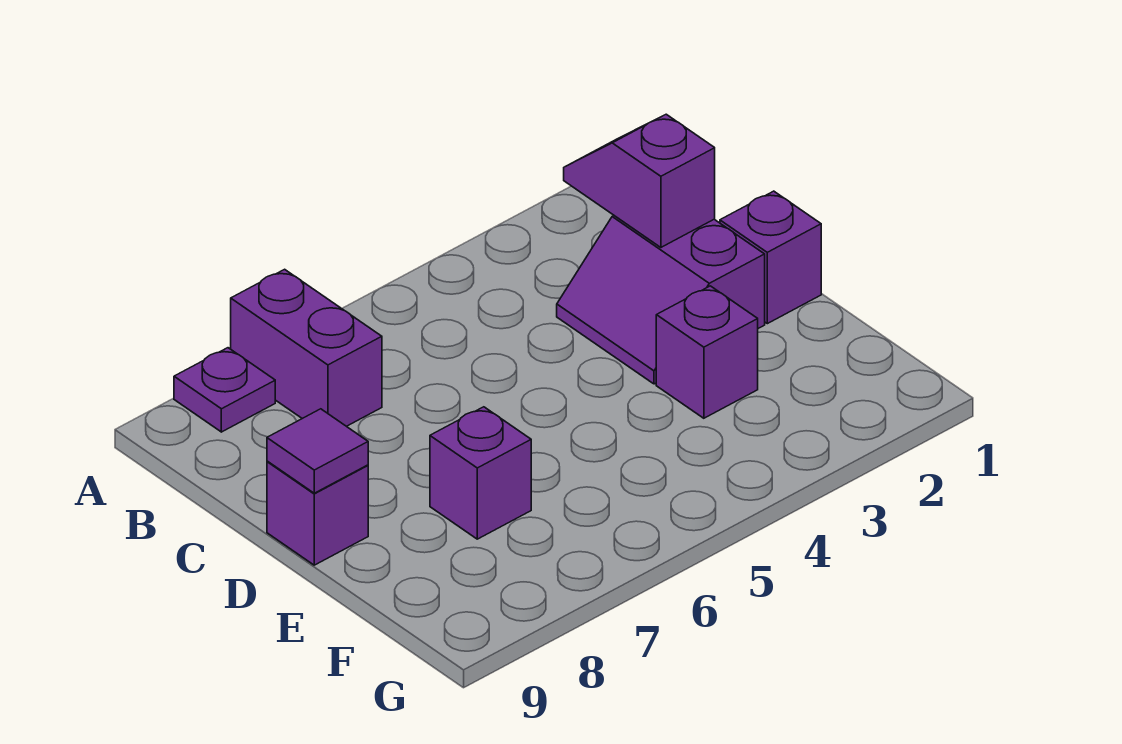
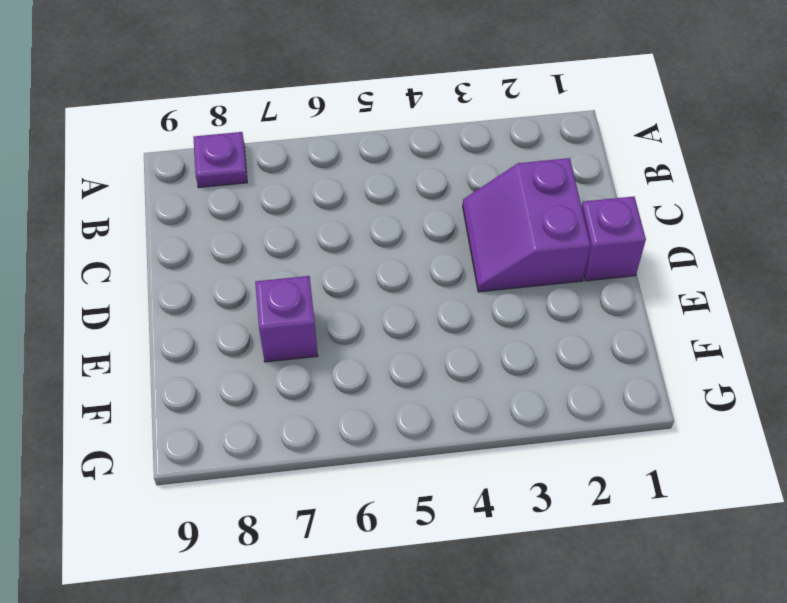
none -> purple brick A7:B7 level 1
none -> purple brick D9 level 1

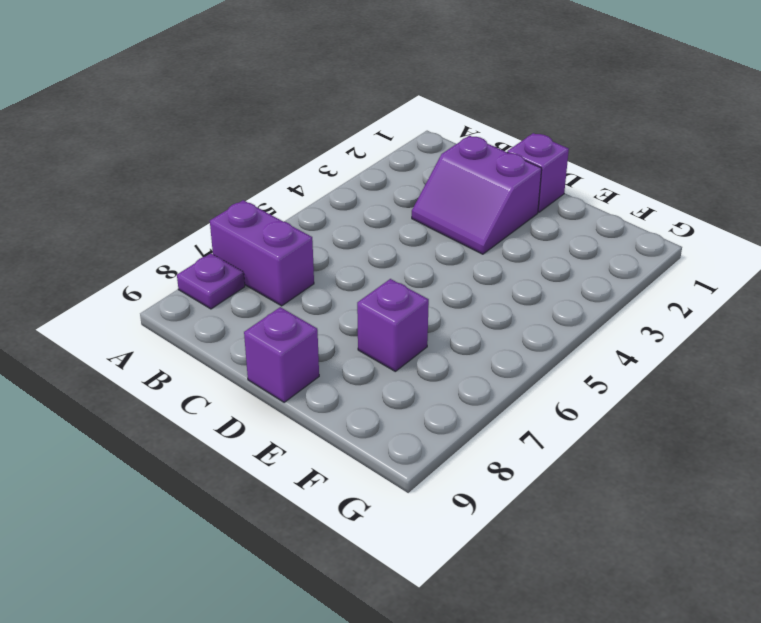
none -> purple brick E3 level 1
none -> purple slope B2:C2 level 2 top C

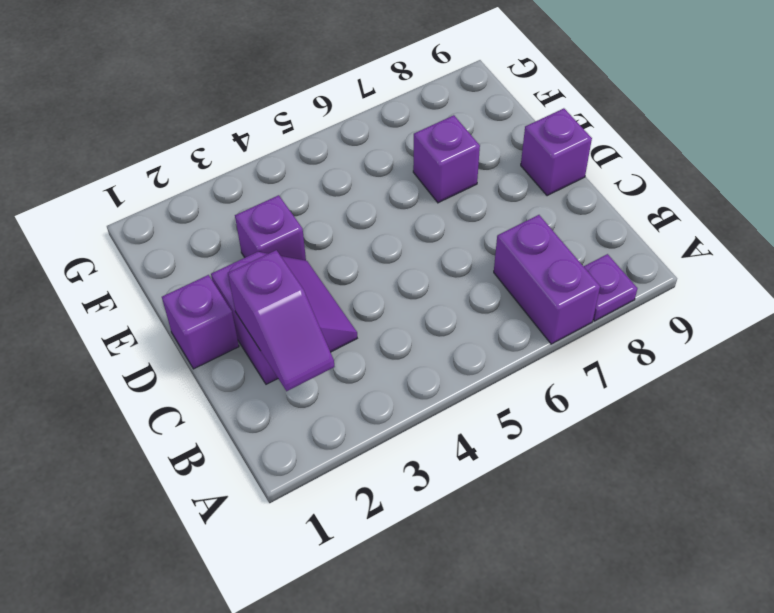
none -> purple tile D9 level 2

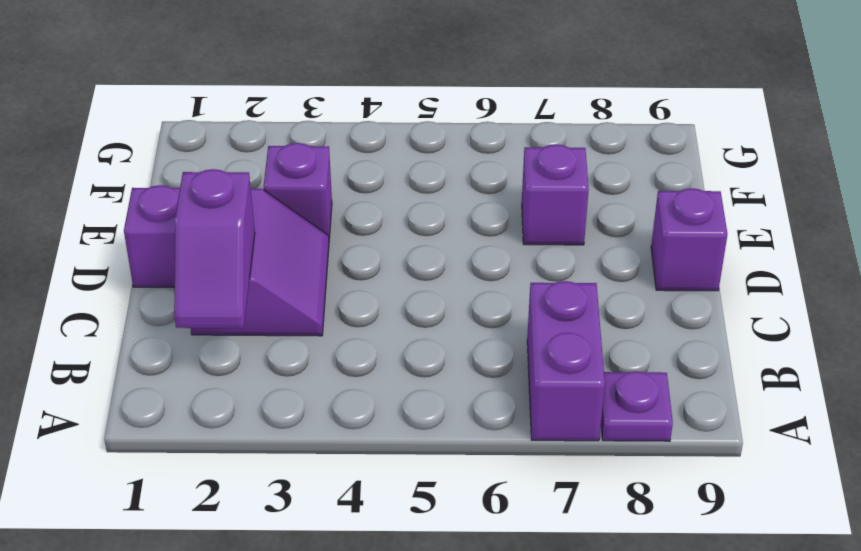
none -> purple tile D9 level 2

